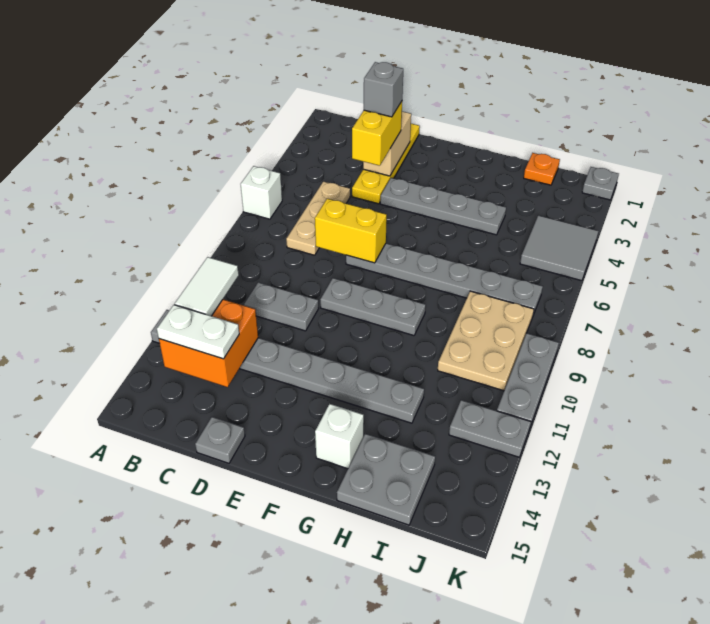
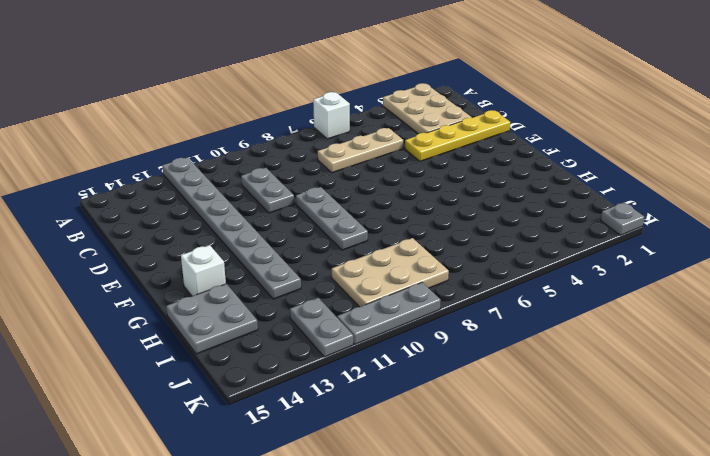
tan plate A2:C3 level 1 -> none
none -> grey plate D15 level 1
none -> grey plate E4:H4 level 1
none -> grey plate E7:J7 level 1

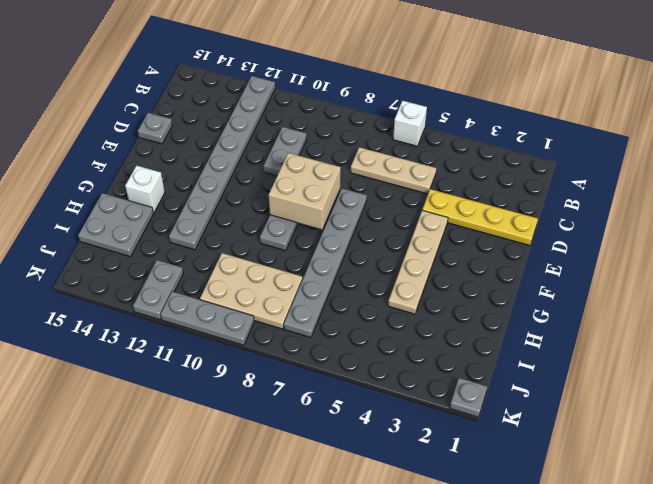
tan plate E4:H4 level 1 -> grey plate E4:H4 level 1
tan brick E8:F9 level 2 -> none
none -> orange plate I1 level 1
none -> grey tile J4:K5 level 1
none -> orange brick B12:C13 level 2

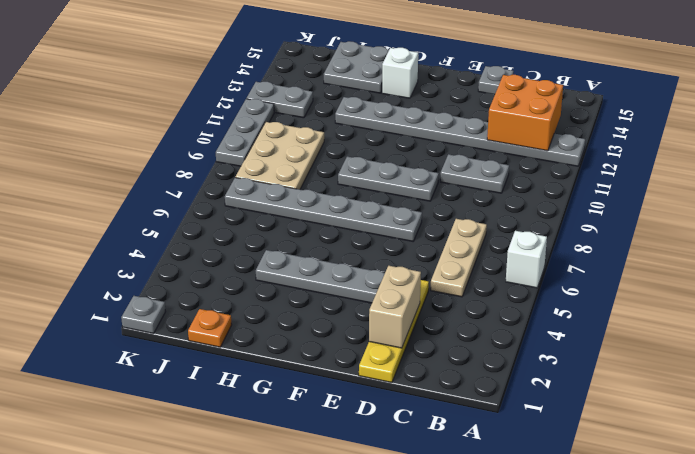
none -> grey tile J4:K5 level 1
none -> yellow brick D7:E7 level 2
none -> white tile B11:B12 level 3

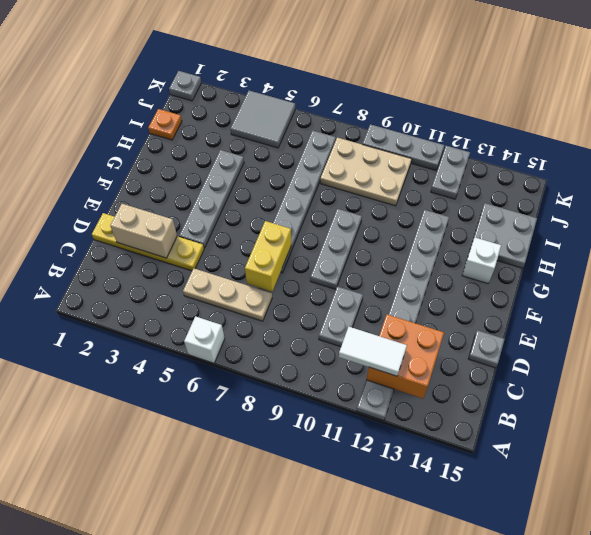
none -> white plate B13:C13 level 3
none -> yellow brick D3:D4 level 3
none -> grey brick D3 level 4

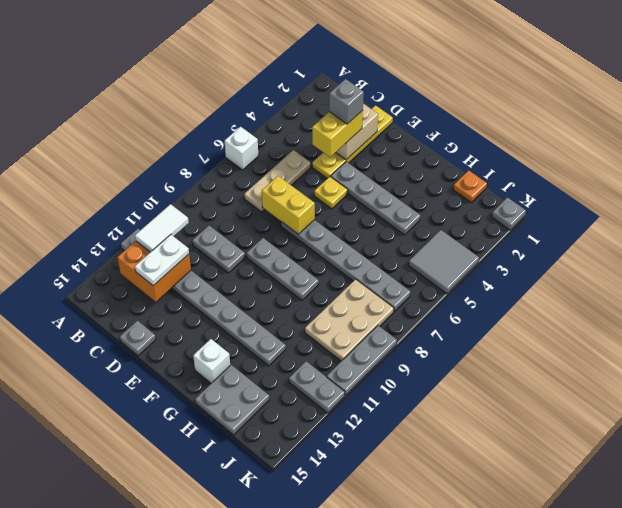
white plate C12:C13 level 3 -> white plate B13:C13 level 3
yellow plate E5 level 1 -> none

